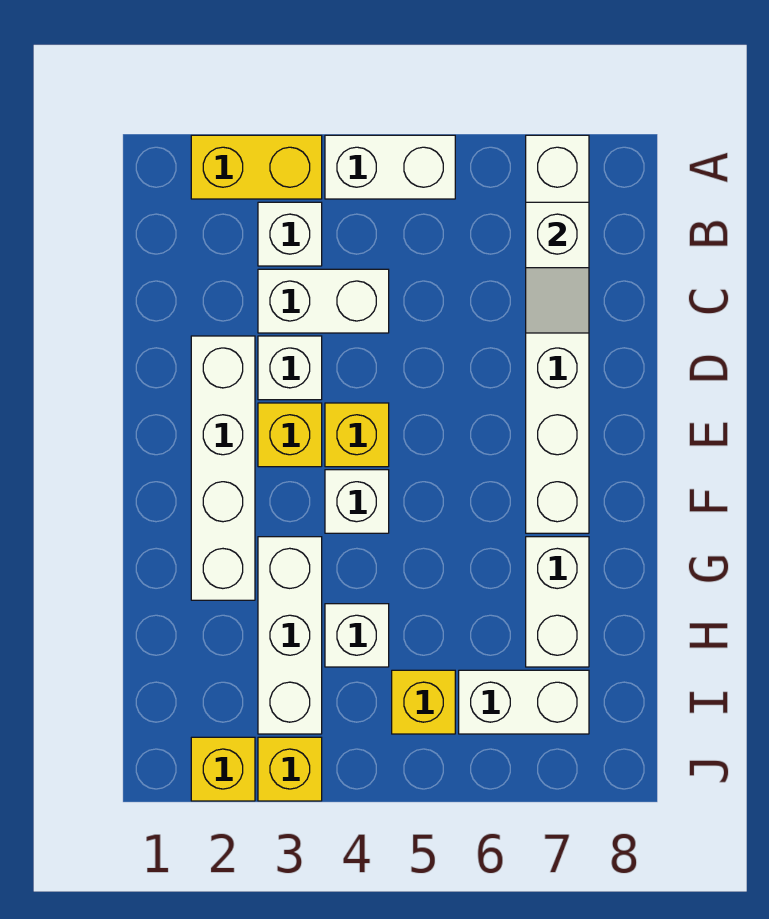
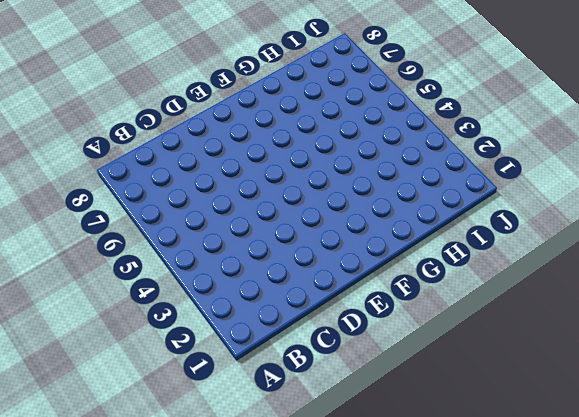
none -> yellow brick A2:A3 level 1
none -> white brick A4:A5 level 1
none -> white brick A7:F7 level 1

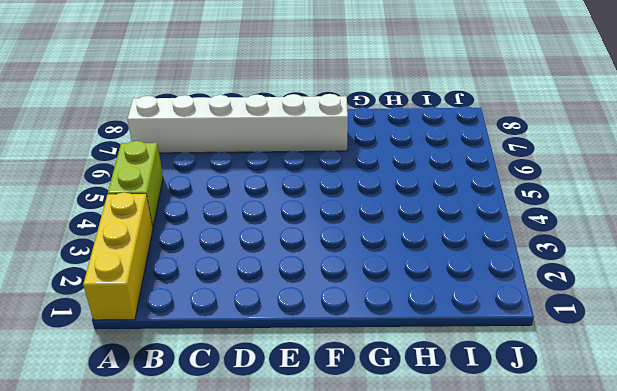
yellow brick A1:A3 level 1 -> yellow brick A2:A3 level 1
lime brick A4:A5 level 1 -> white brick A4:A5 level 1
none -> white brick B3 level 1
none -> white brick C3:C4 level 1
none -> white brick D2:G2 level 1

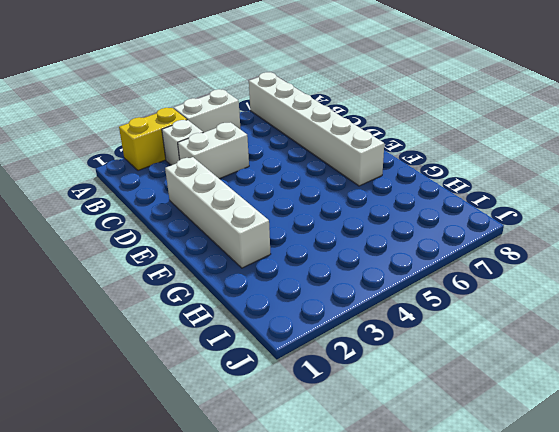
none -> white brick D3 level 1
none -> yellow brick E3 level 1
none -> yellow brick E4 level 1

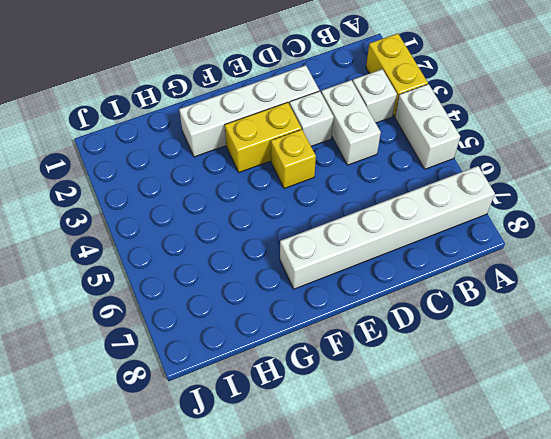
yellow brick E3:F3 level 1 -> yellow brick E3 level 1
none -> white brick F4 level 1
none -> white brick G3:I3 level 1
none -> white brick G7:H7 level 1

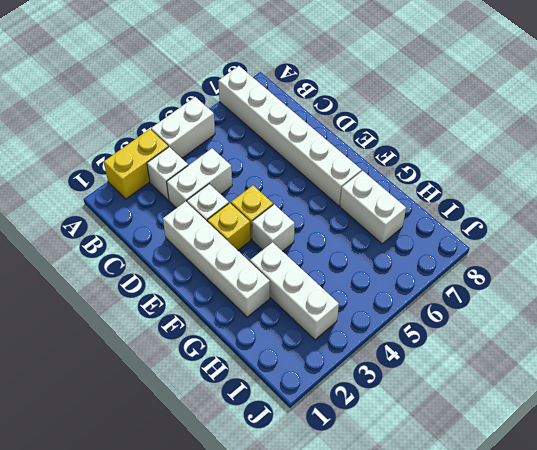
none -> white brick H4 level 1
none -> yellow brick I5 level 1
none -> white brick I6:I7 level 1

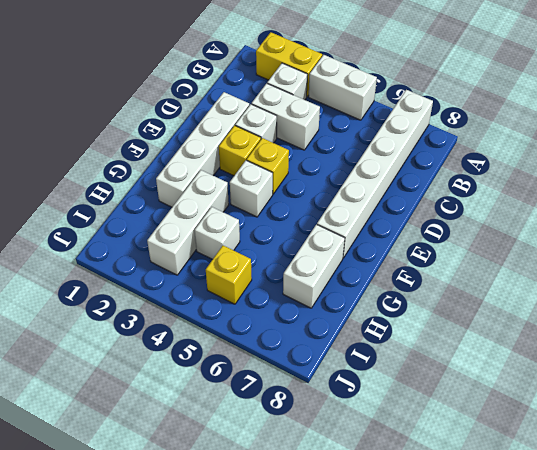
none -> white brick I6:I7 level 1
none -> yellow brick J2 level 1
none -> yellow brick J3 level 1

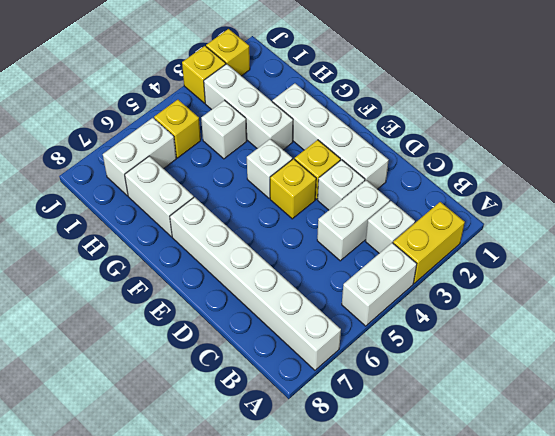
none -> white slope B7:C7 level 2 top B

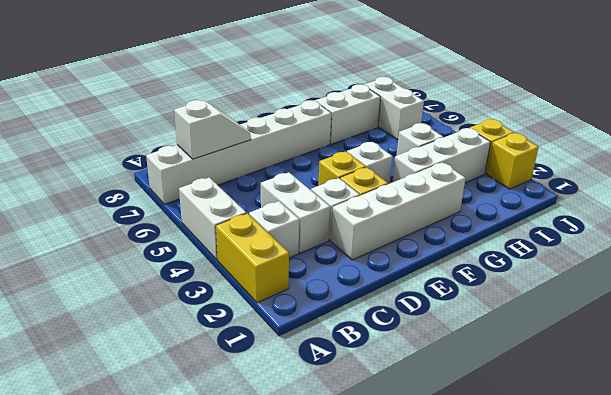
none -> yellow brick I5 level 1

